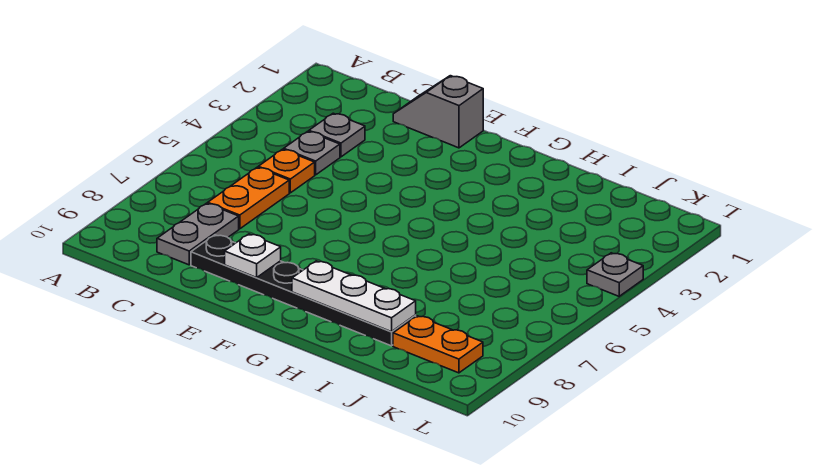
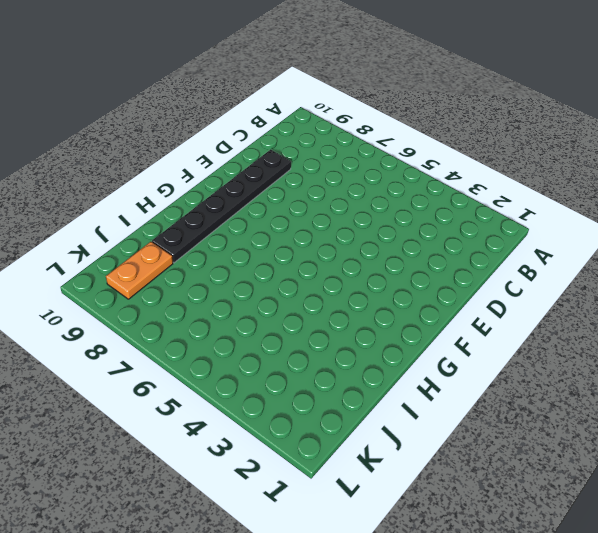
none -> grey plate C3 level 1
none -> grey plate C4 level 1

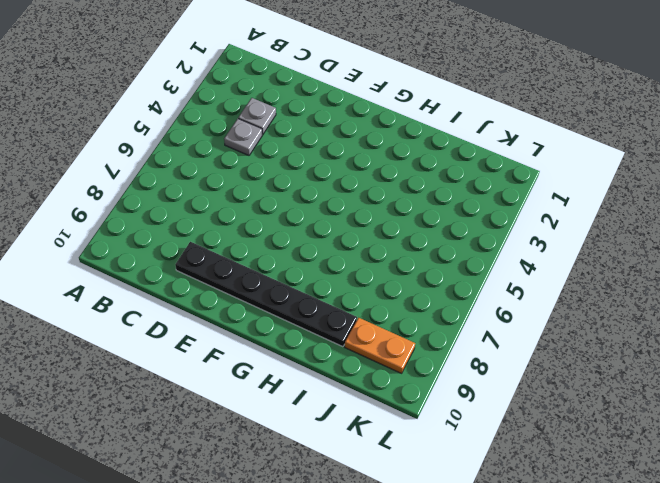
none -> orange plate C5 level 1
none -> orange plate C6:C7 level 1

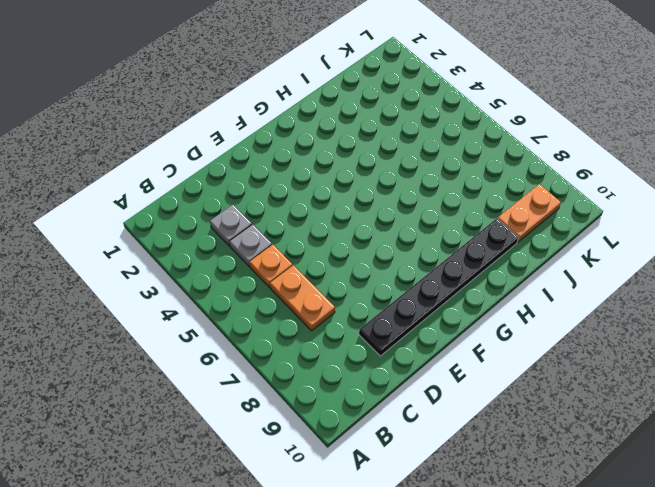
none -> grey plate C8:C9 level 1
none -> grey slope D1:E1 level 1 top E

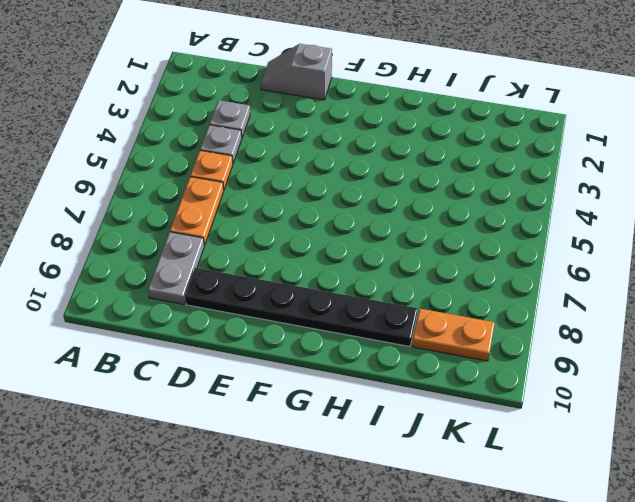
none -> grey plate L4 level 1
none -> white plate E9 level 2

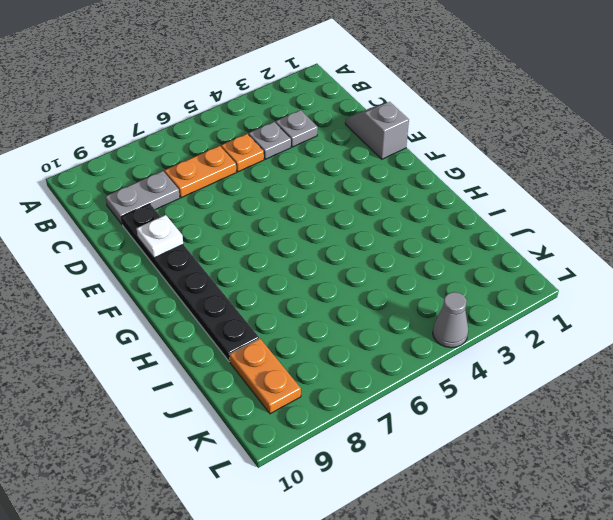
grey cone L4 level 1 -> grey plate L4 level 1
none -> white plate G9:I9 level 2

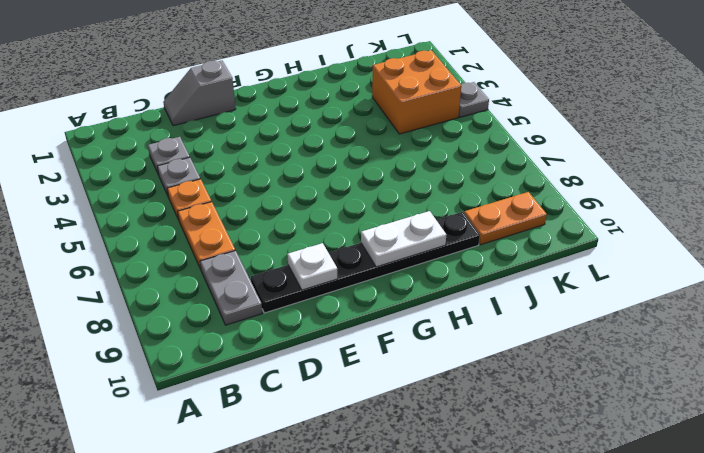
white plate G9:H9 level 2 -> white plate G9:I9 level 2
orange brick J3:K4 level 1 -> none

